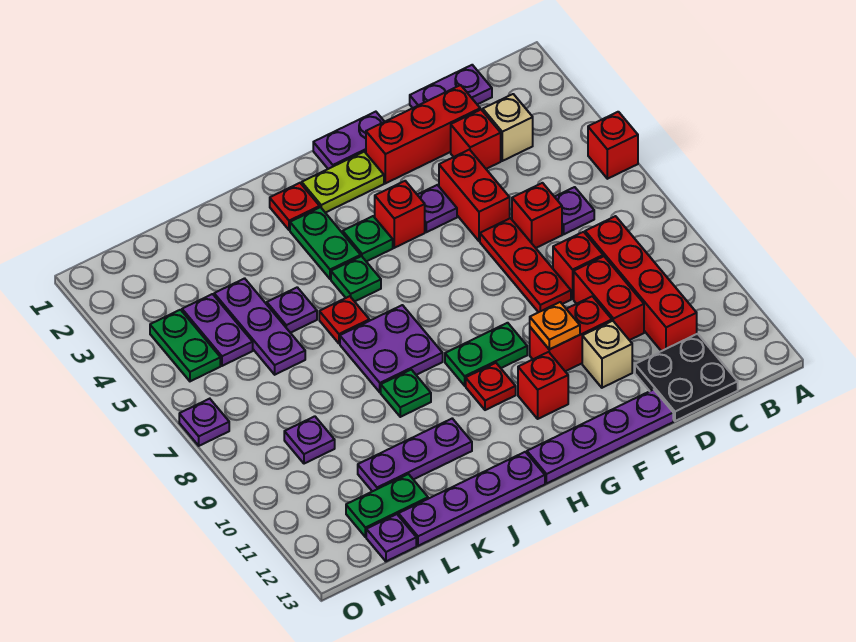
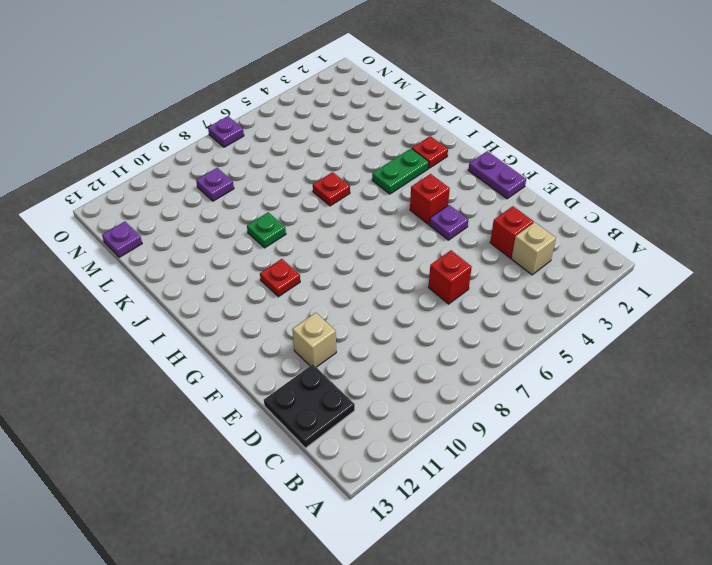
none -> red brick A5 level 1
none -> purple plate C1:D1 level 1
none -> purple plate C6 level 1
none -> red brick C8:C11 level 1

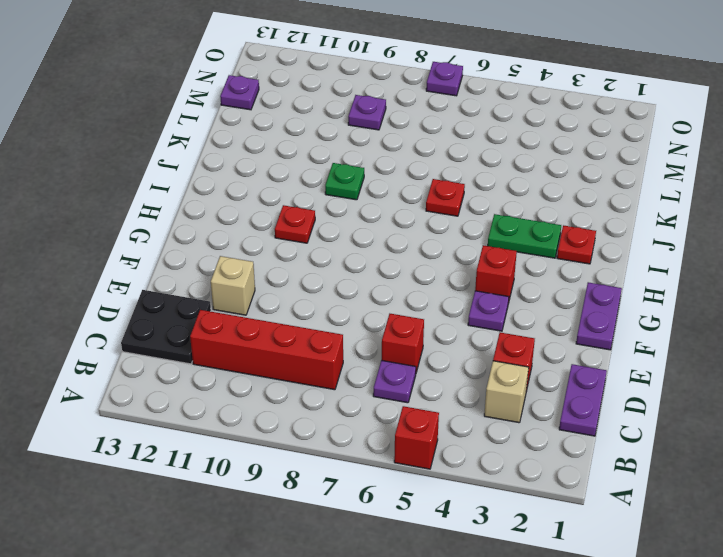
none -> red brick D2:F2 level 1
none -> red brick D8 level 1
none -> red brick D9:D10 level 1
none -> red brick E4:E5 level 1

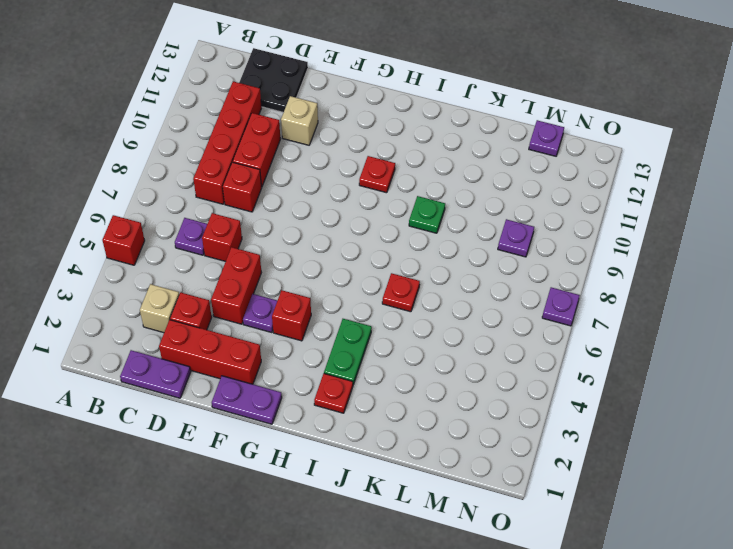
none -> red plate E6:E8 level 1
none -> red brick E10:F10 level 1
none -> purple plate E13:H13 level 1
none -> lime plate G2:H2 level 1

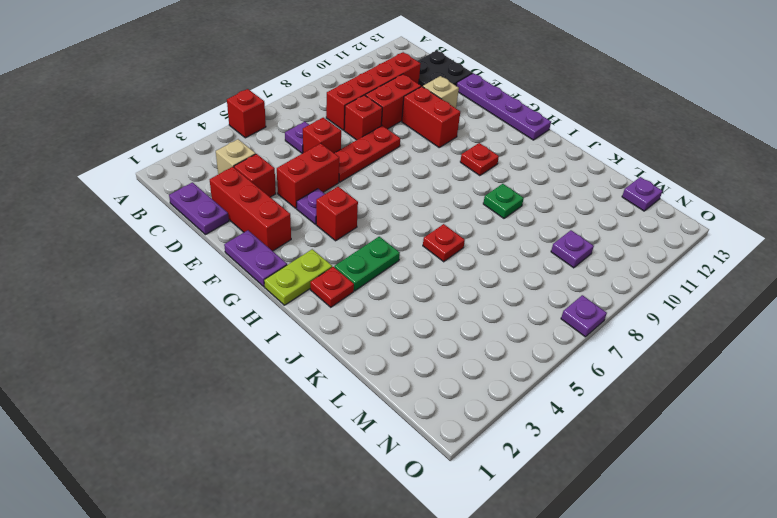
lime plate H1:H2 level 1 -> lime plate G2:H2 level 1
none -> green plate G9:H9 level 1
none -> red brick G11 level 1
none -> green plate H4 level 1
none -> green plate I5 level 1

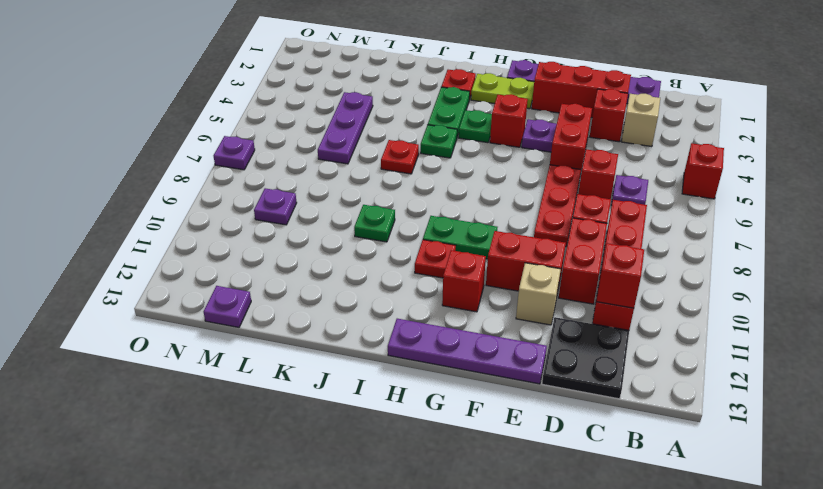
red brick C11 level 2 -> none
none -> purple plate I7:J8 level 1
none -> purple plate I13:L13 level 1
none -> purple plate J11:L11 level 1
none -> purple plate K5 level 1

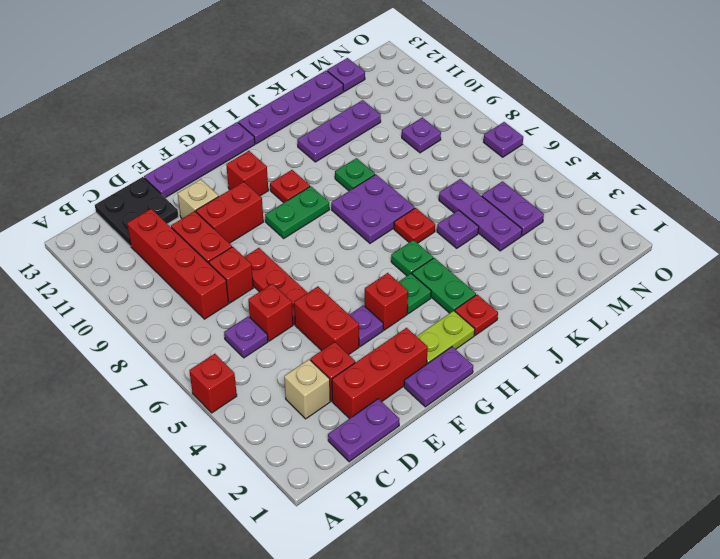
none -> green plate L12:M12 level 1
none -> green plate N4:N5 level 1
none -> orange plate F10 level 2

